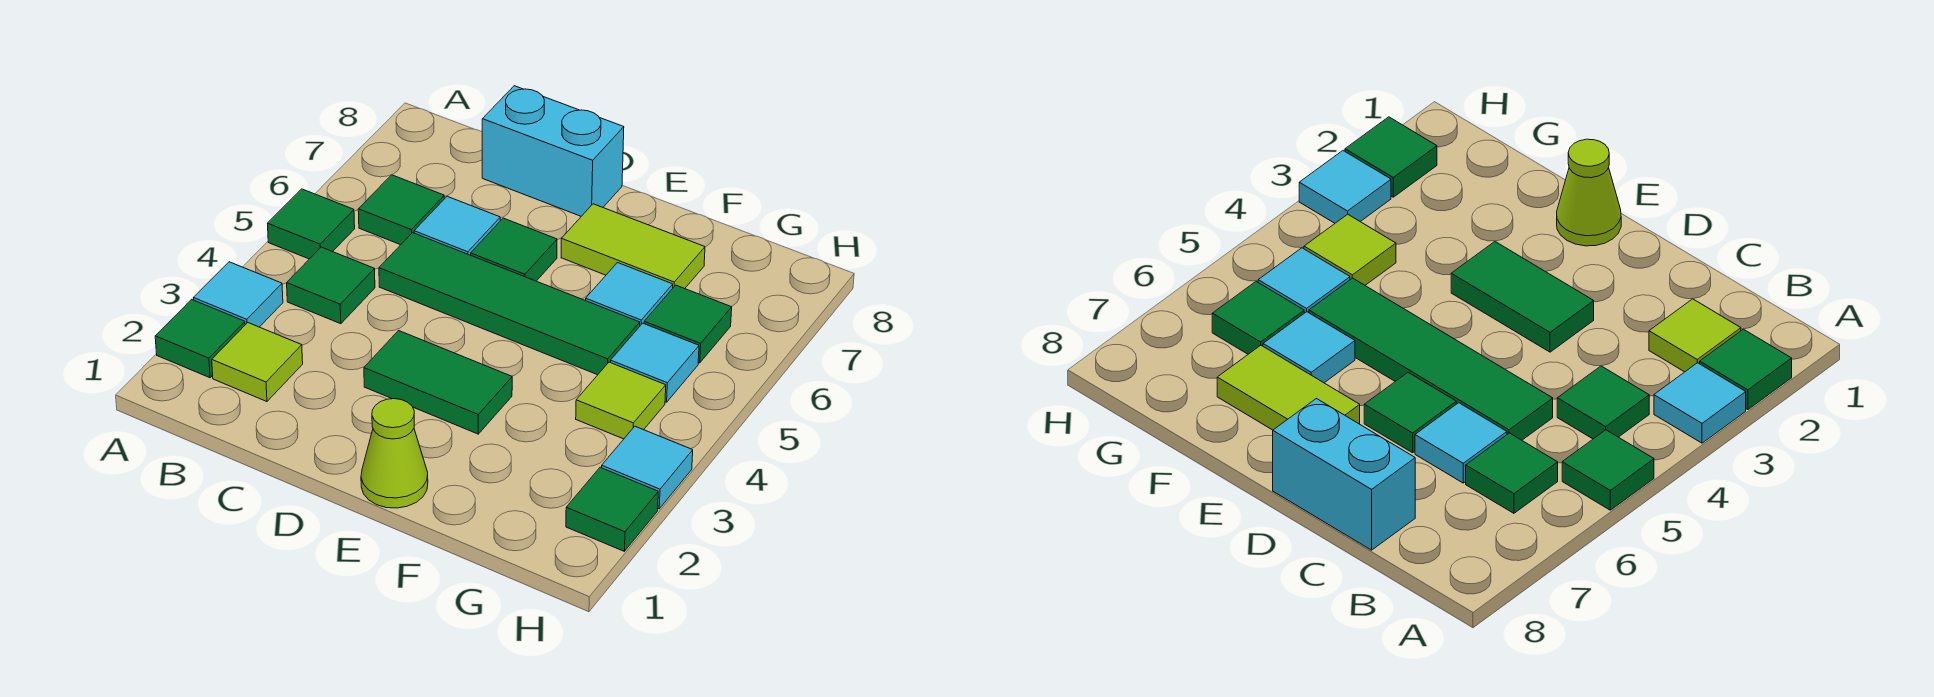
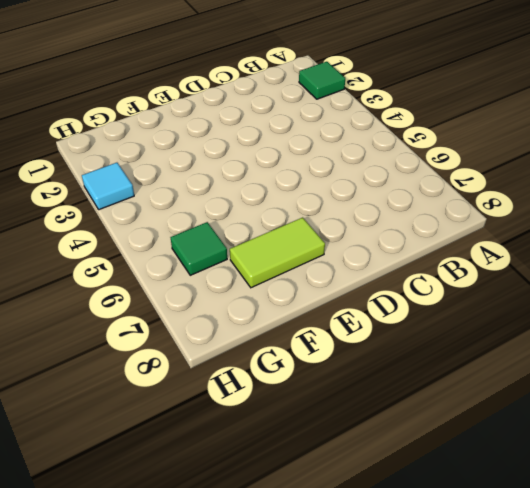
none -> cyan tile A3 level 1
none -> green tile A5 level 1
none -> lime tile B2 level 1

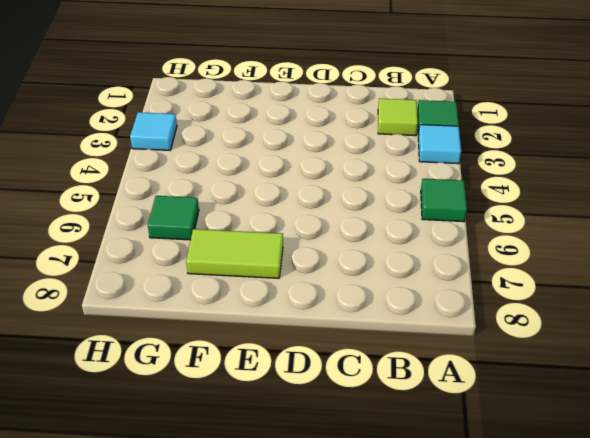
none -> green tile B4 level 1
none -> green tile B6 level 1
none -> green tile C5:F5 level 1

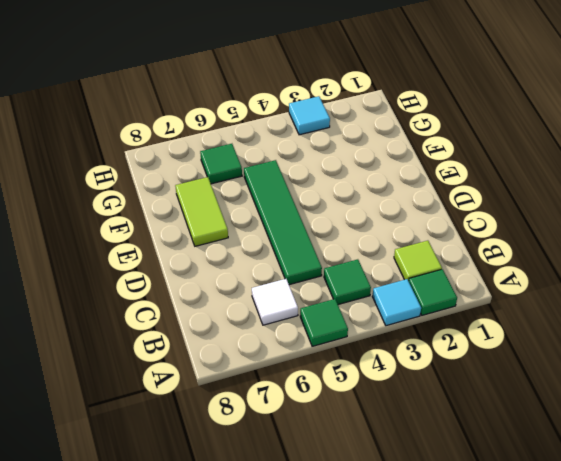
white tile B6 level 1 -> green tile B6 level 1
none -> cyan tile C6 level 1
none -> cyan brick C8:D8 level 1
none -> green tile D3:E3 level 1

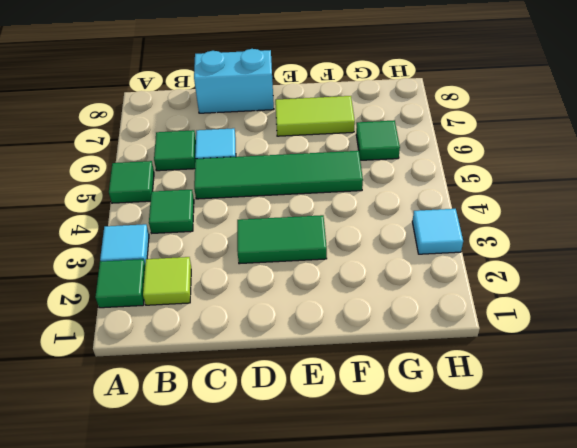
none -> green tile D6 level 1
none -> lime cone E1 level 1
none -> cyan tile F6 level 1

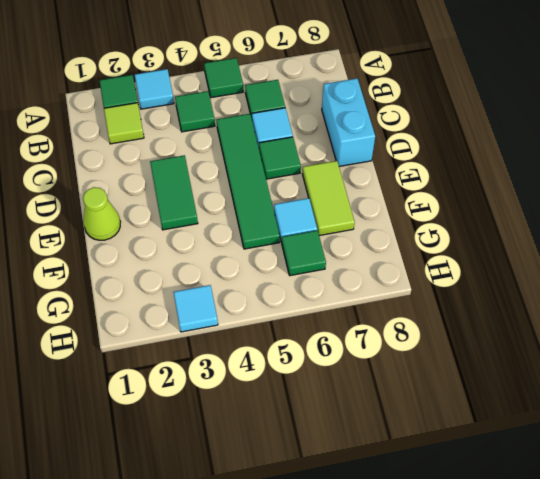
none -> lime tile G4 level 1
none -> cyan tile G5 level 1
none -> green tile H2 level 1

